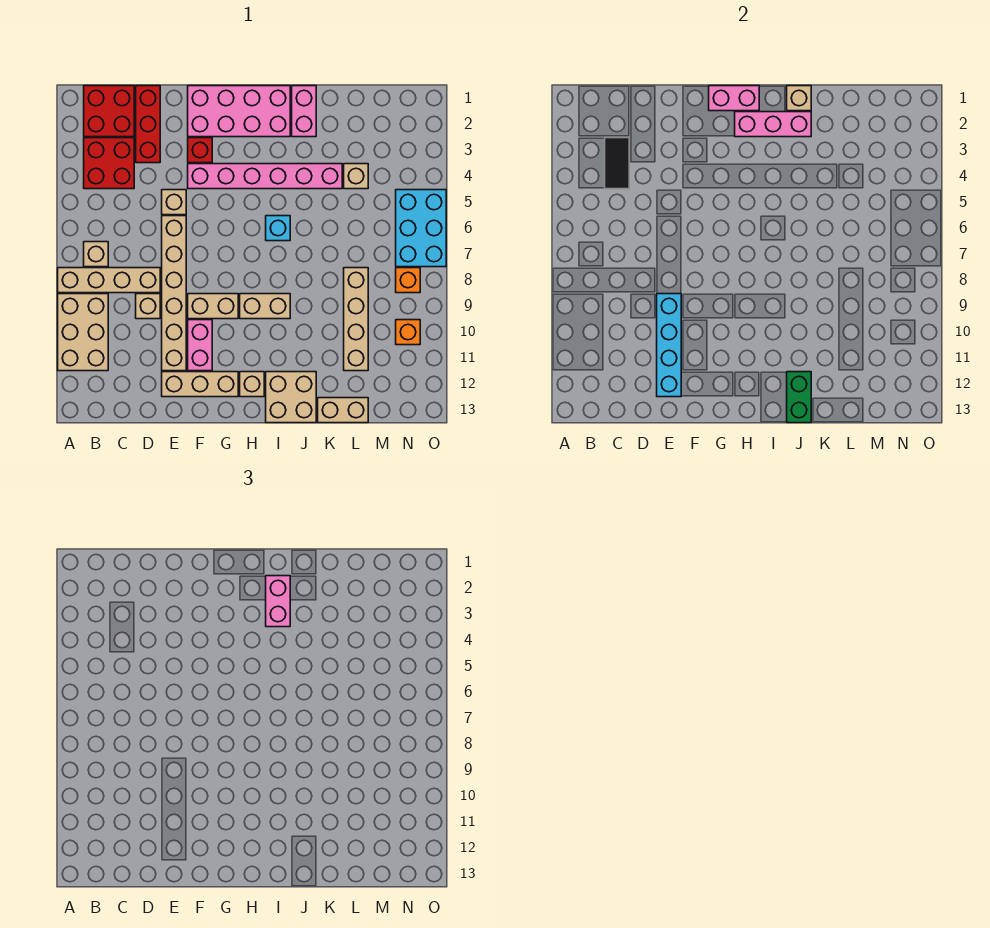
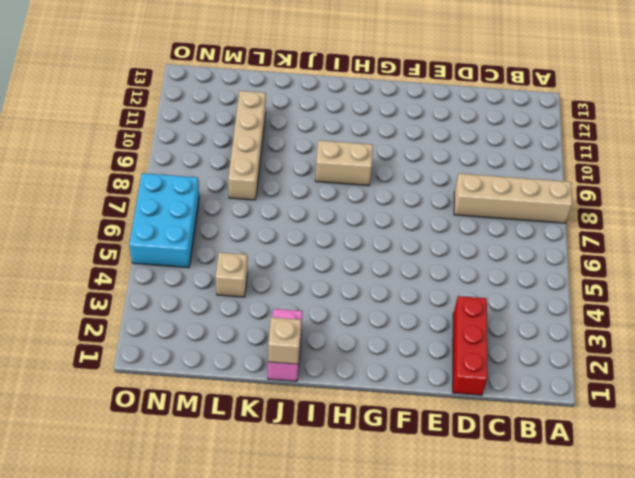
none -> tan brick A9:B11 level 1
none -> red brick B1:C2 level 1
none -> red brick B3:C4 level 1
none -> tan brick B7 level 1

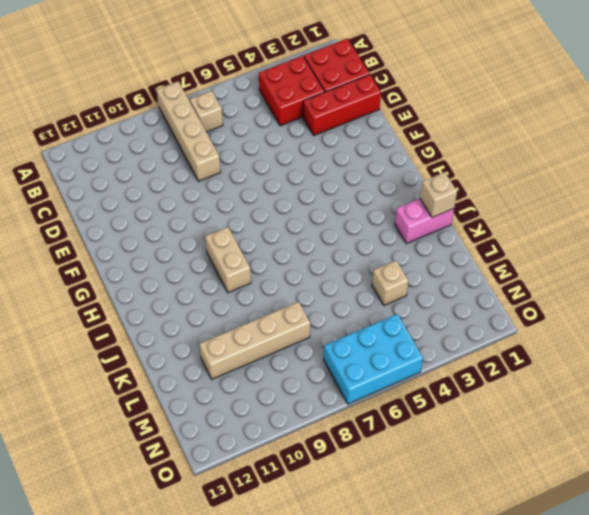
none -> tan brick A9:B11 level 1
none -> tan brick D9 level 1
none -> tan brick E5 level 1
none -> tan brick E6:E11 level 1

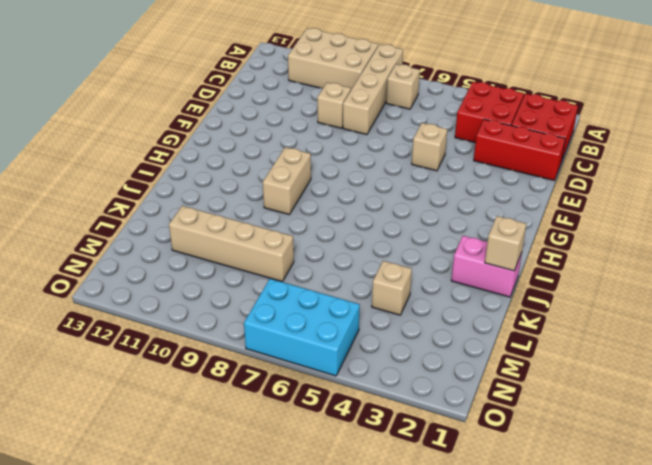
none -> tan brick E6:E11 level 1
none -> tan brick E12:G12 level 1
none -> pink brick F1:I2 level 1
none -> red brick F3 level 1

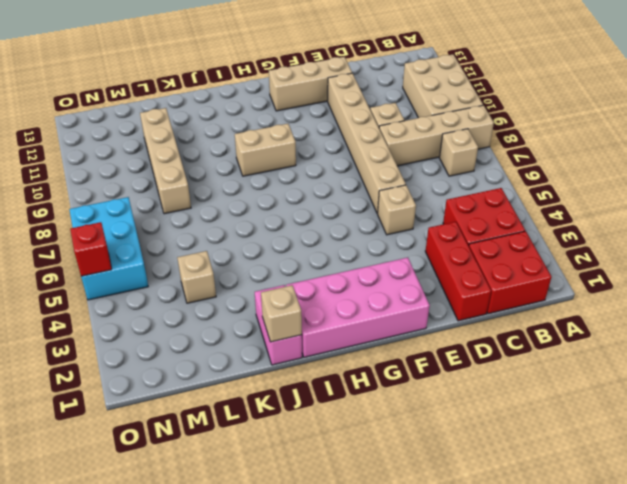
red brick O5 level 2 -> red brick F3 level 1
none -> pink brick F4:K4 level 1
none -> tan brick F9:G9 level 1
none -> pink brick F10:F11 level 1
none -> tan brick H12 level 1

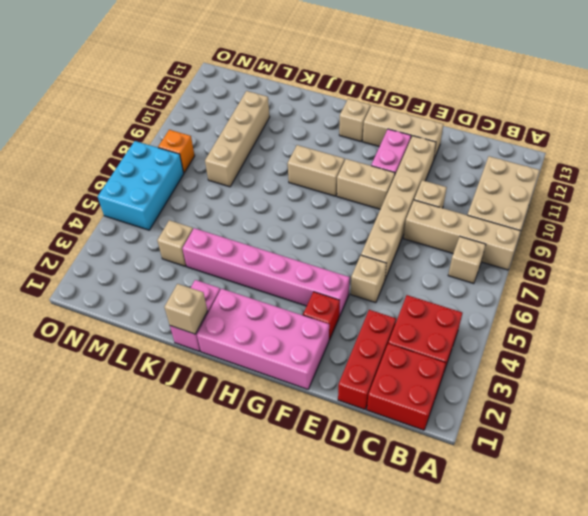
none -> cyan brick I6 level 1
none -> tan brick I12:J13 level 1
none -> tan brick K13:L13 level 1
none -> orange brick N10 level 1

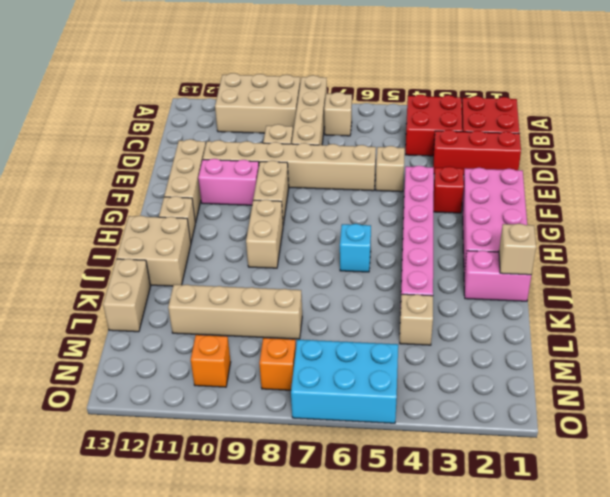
none -> black tile C3:C4 level 2
none -> cyan brick E9:E12 level 2
none -> pink brick G1:H1 level 2
none -> pink brick H2:J2 level 2

